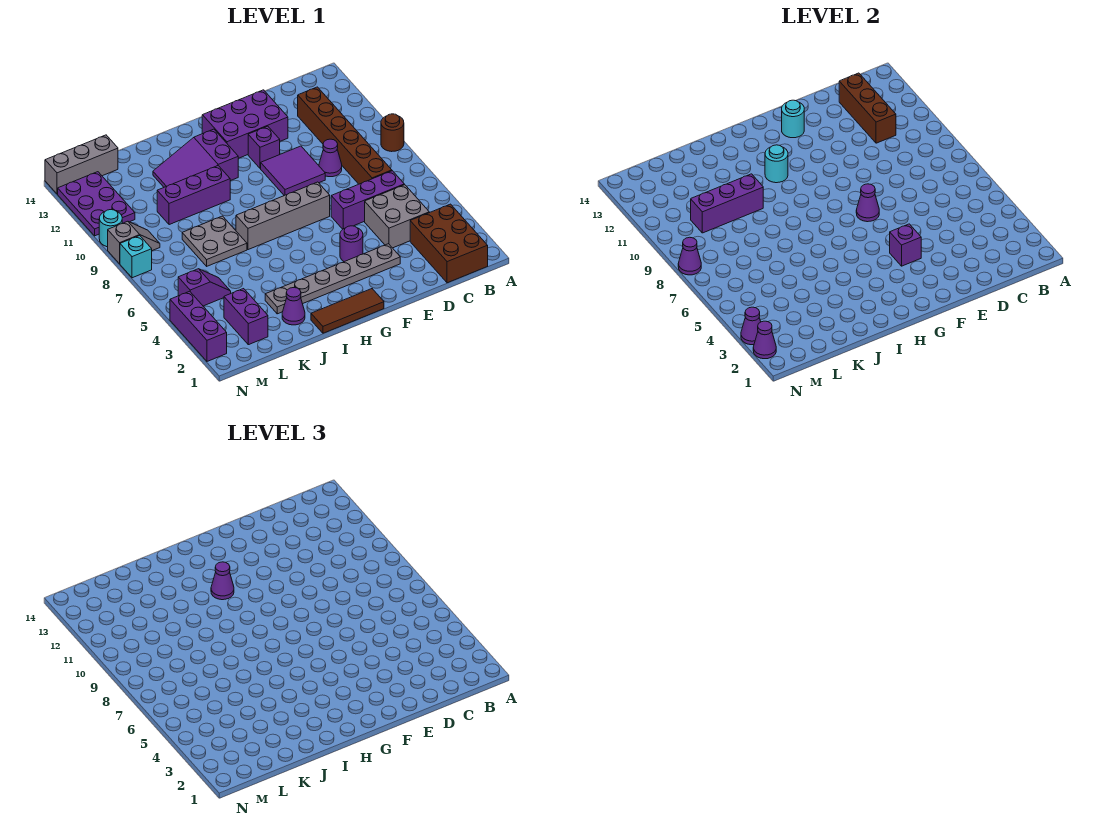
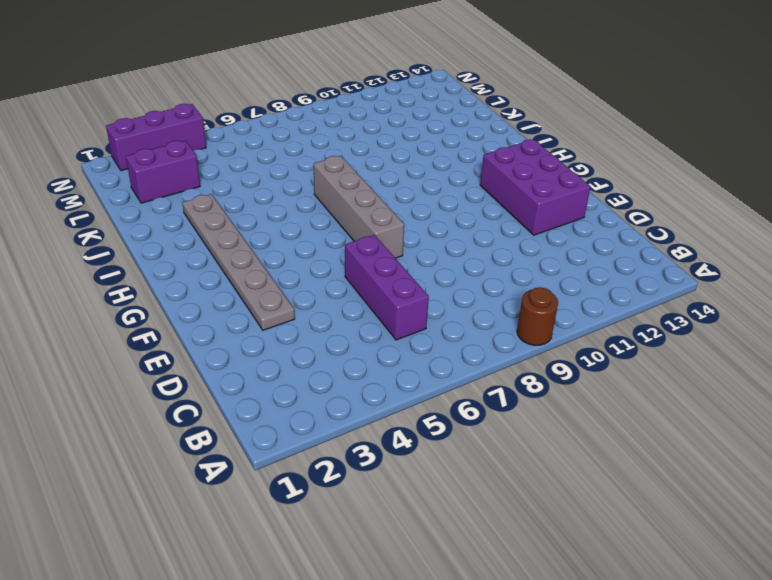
none -> brown brick B1:C3 level 1
none -> grey brick C4:D5 level 1
none -> brown brick C7:C12 level 1
none -> purple cone D9 level 1

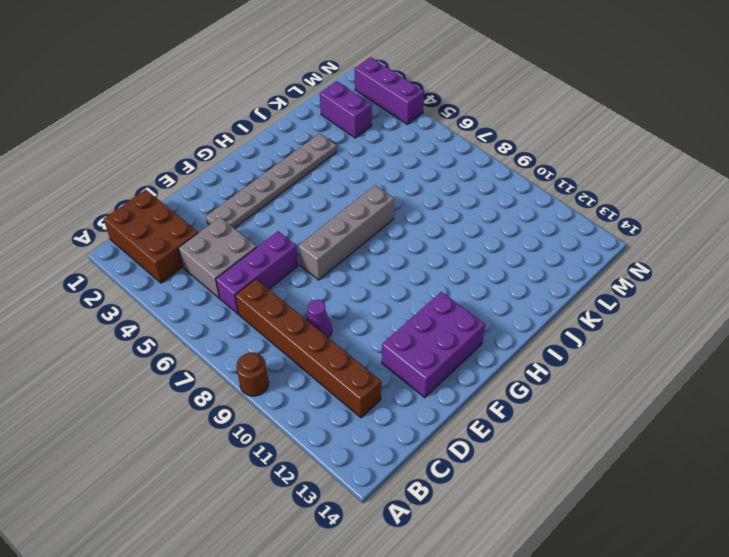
none -> purple tile E9:F10 level 1
none -> purple round brick F4 level 1
none -> purple brick F11 level 1
none -> brown tile G1:I1 level 1

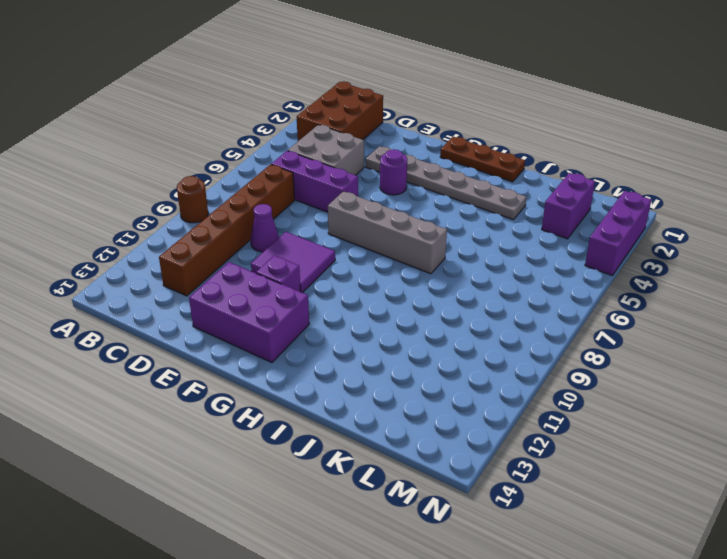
brown plate G1:I1 level 1 -> brown tile G1:I1 level 1
none -> purple slope H11:J12 level 1 top H
none -> purple brick I10:K10 level 1
none -> purple cone J2 level 1
none -> grey plate J7:K8 level 1

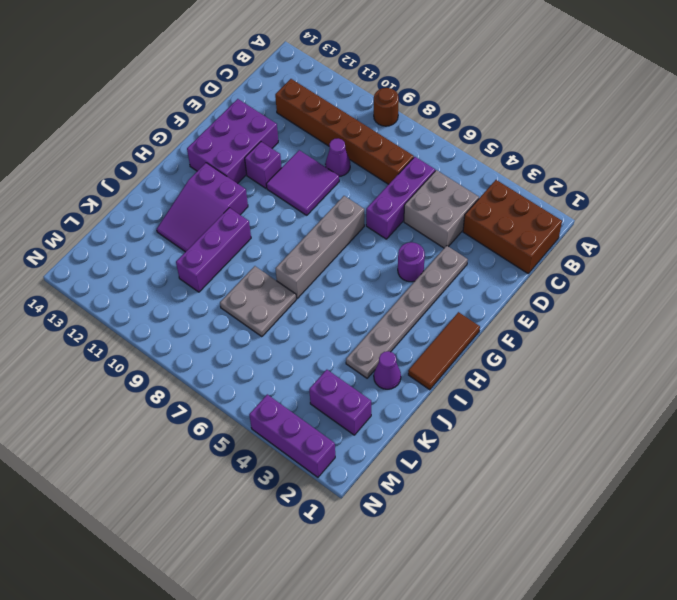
none -> purple slope L5:M5 level 1 top M
none -> grey brick L14:N14 level 1
none -> grey slope M9:N9 level 1 top N
none -> purple plate M11:N13 level 1

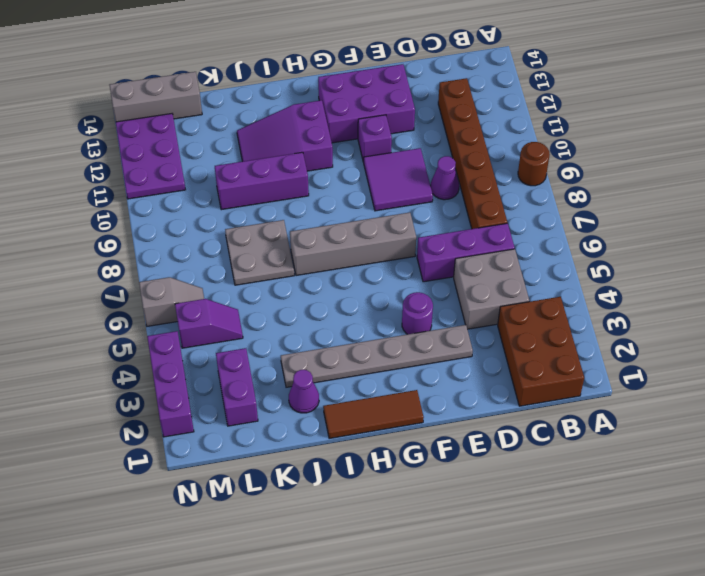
grey slope M6:N6 level 1 top N -> grey slope M9:N9 level 1 top N
none -> cyan brick N8 level 1
none -> cyan round brick N10 level 1
none -> brown brick C11:C13 level 2
none -> purple brick F4 level 2

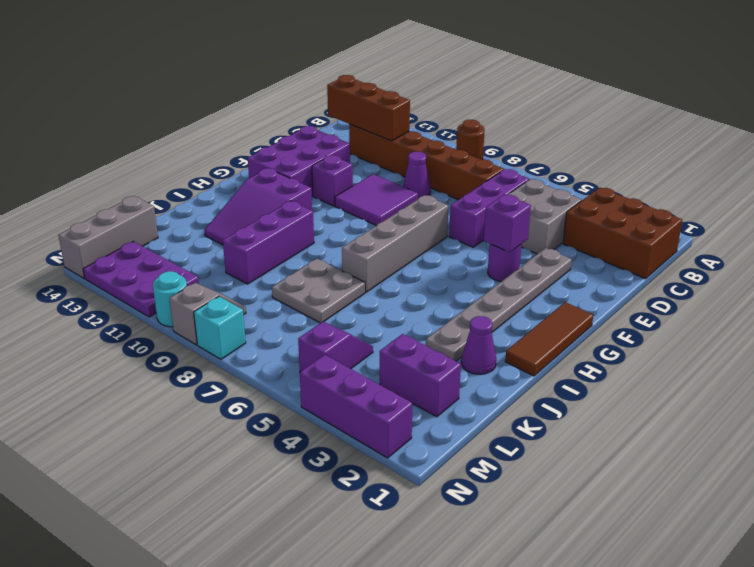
none -> purple cone F7 level 2
none -> cyan round brick F13 level 2
none -> cyan round brick H11 level 2
none -> purple brick J10:L10 level 2

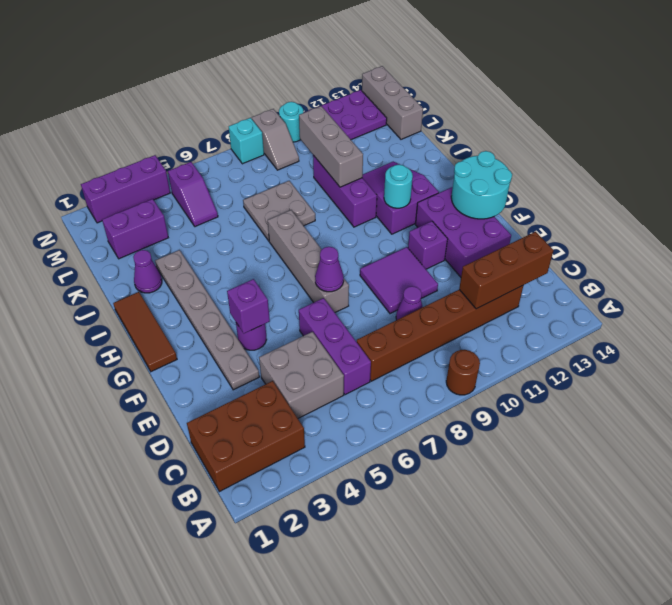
cyan round brick F13:G14 level 2 -> cyan round brick F13 level 2
grey brick J10:L10 level 2 -> purple brick J10:L10 level 2
none -> purple cone N2 level 2
none -> purple cone N3 level 2
none -> purple cone N8 level 2
none -> purple cone H11 level 3

